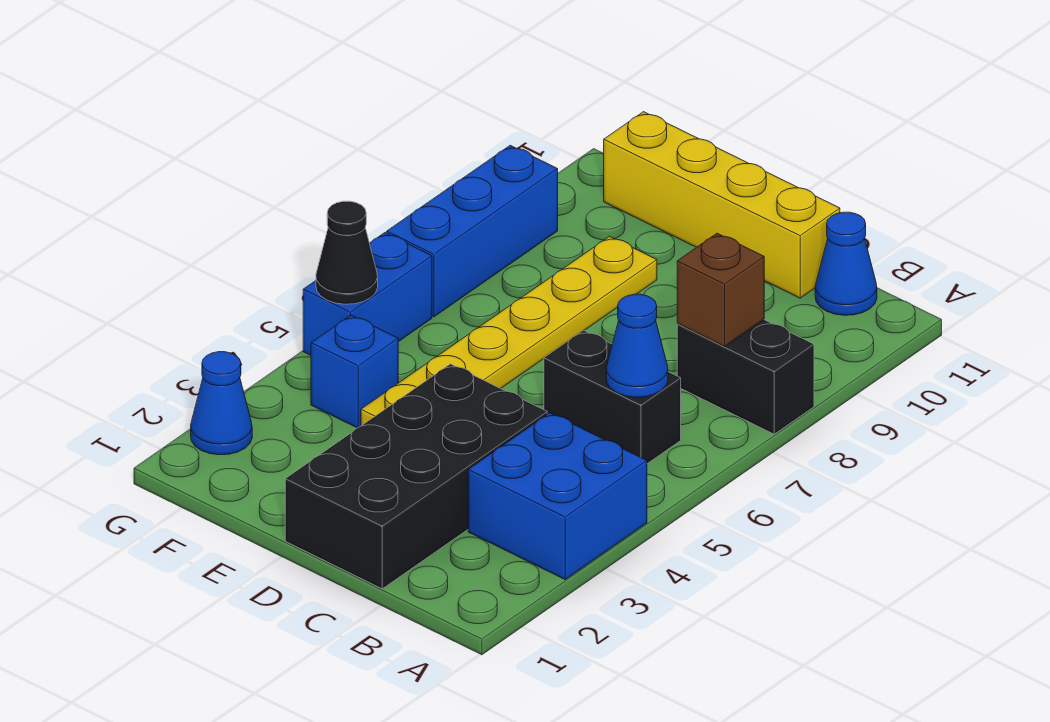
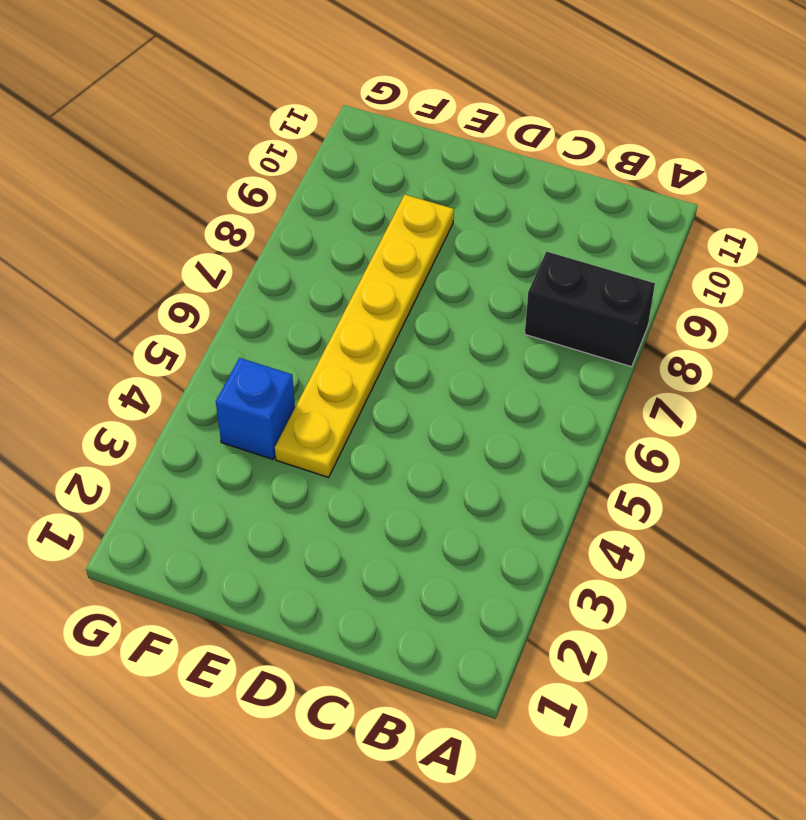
none -> blue brick A3:B4 level 1
none -> black brick B6:C6 level 1
none -> blue cone B11 level 1

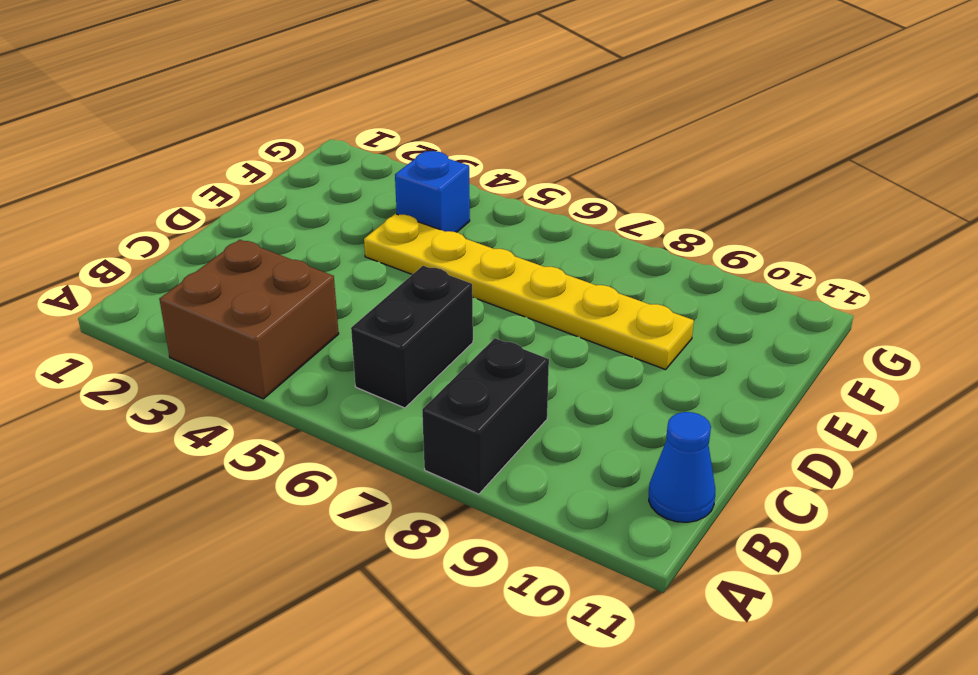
brown brick A3:B4 level 1 -> blue brick A3:B4 level 1
none -> black brick C1:D4 level 1
none -> yellow brick C11:F11 level 1
none -> blue cone G2 level 1

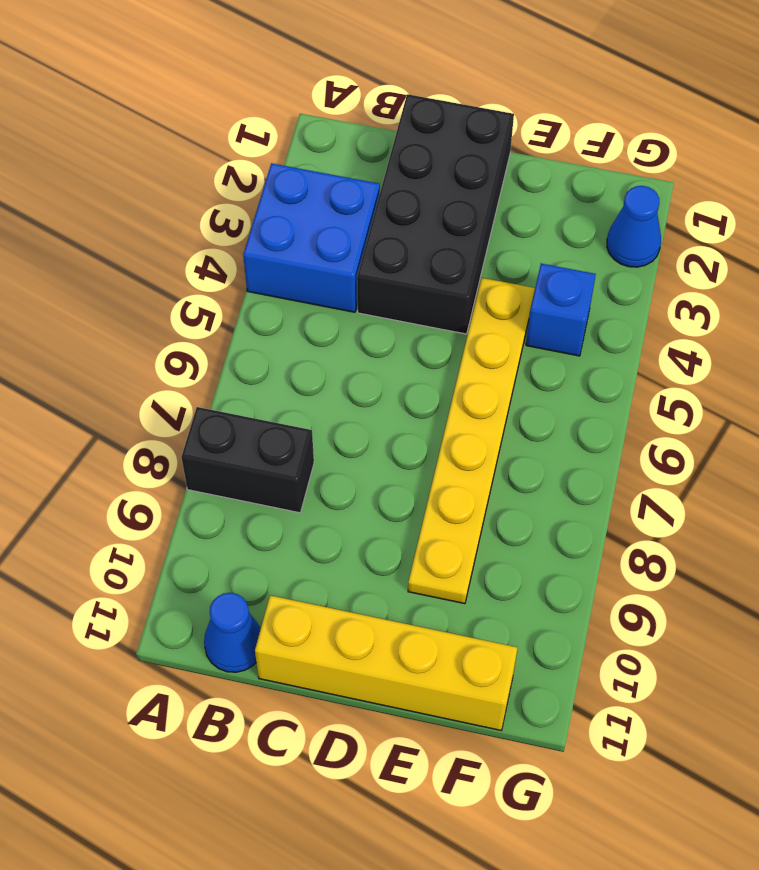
none -> black brick B6:C6 level 1
none -> blue brick G5:G6 level 1
none -> blue brick G7:G9 level 1

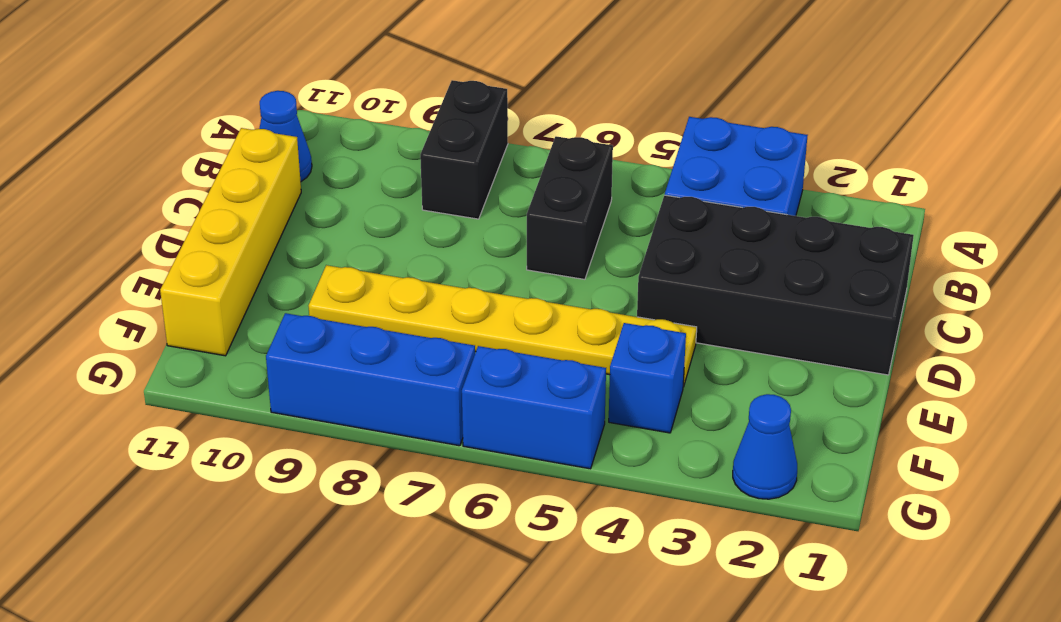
none -> blue cone B6 level 2
none -> brown brick B8 level 2
none -> black cone G5 level 2

